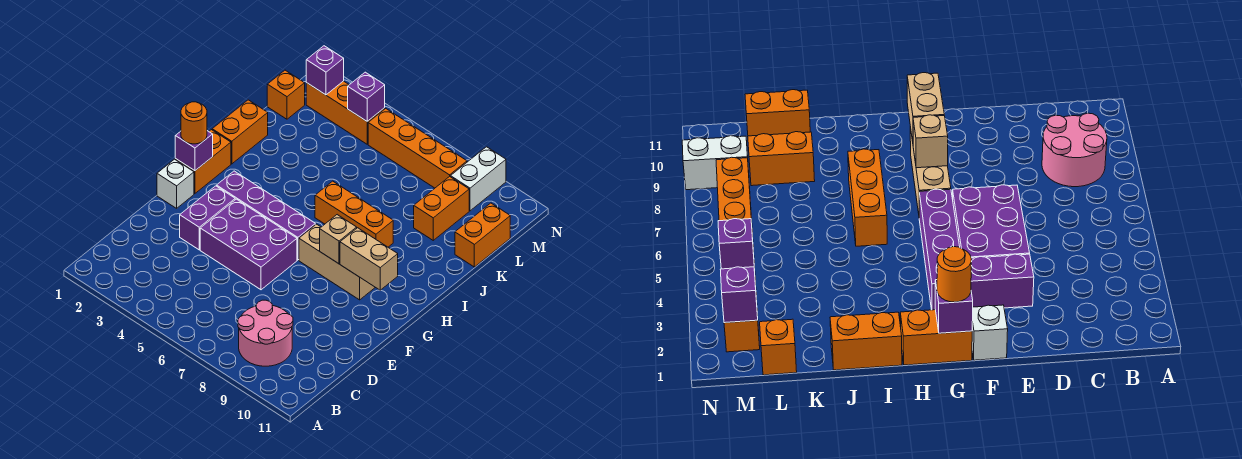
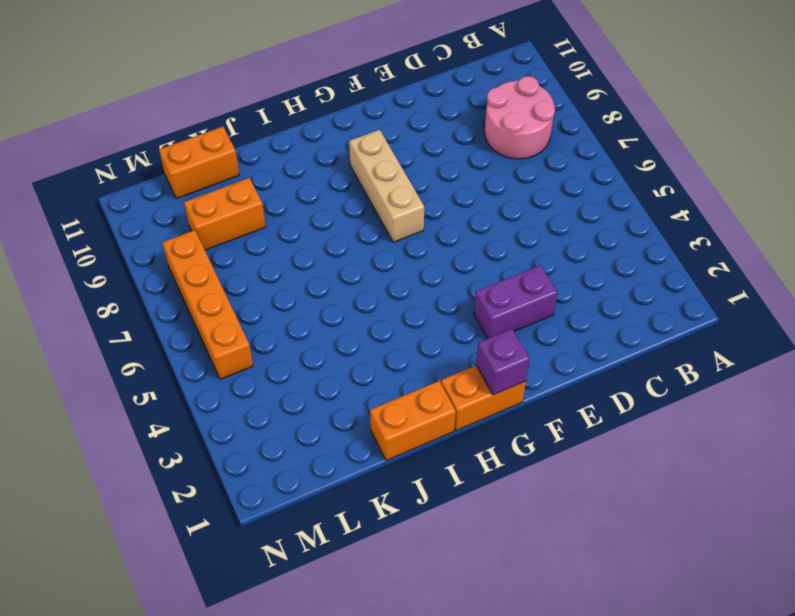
none -> purple brick E4:F6 level 1
none -> white brick F1 level 1
none -> purple brick G3:G6 level 1

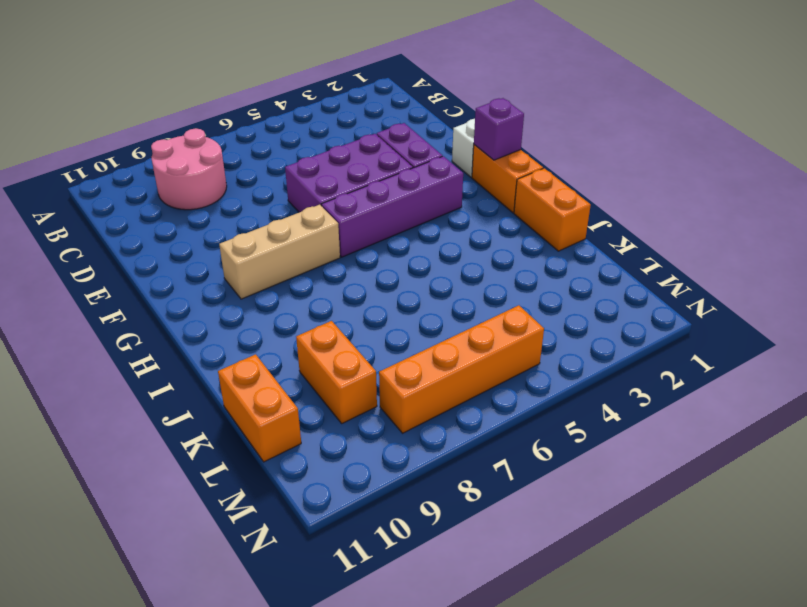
none -> orange brick I6:I8 level 1
none -> orange brick L1 level 1
none -> orange brick M2:M4 level 1

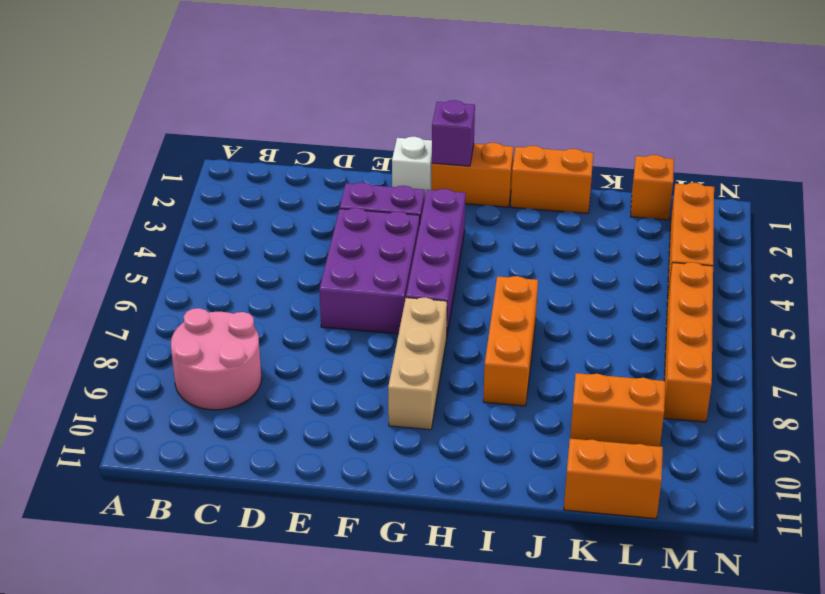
none -> white brick M9:N9 level 1
none -> tan brick G8 level 2
none -> tan brick G9:G10 level 2

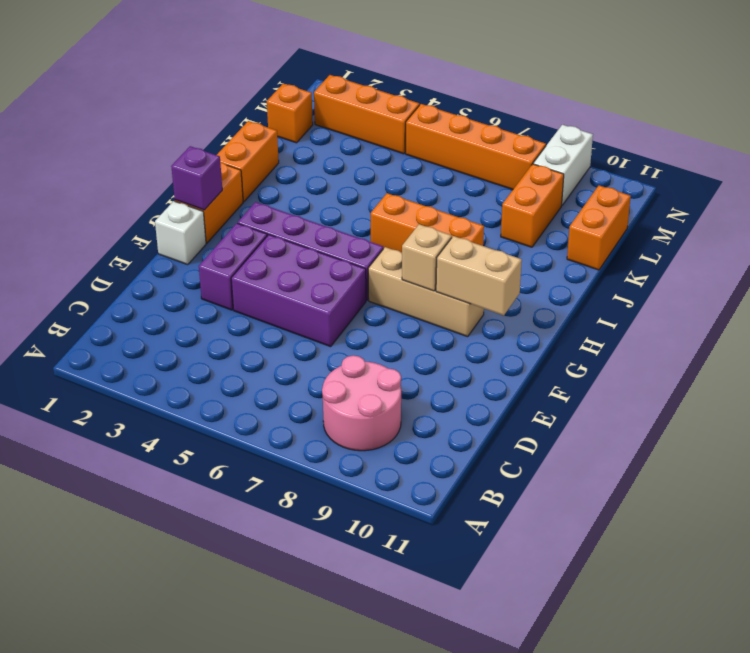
none -> purple brick M2 level 2
none -> purple brick M4 level 2
none -> orange round brick G1 level 3

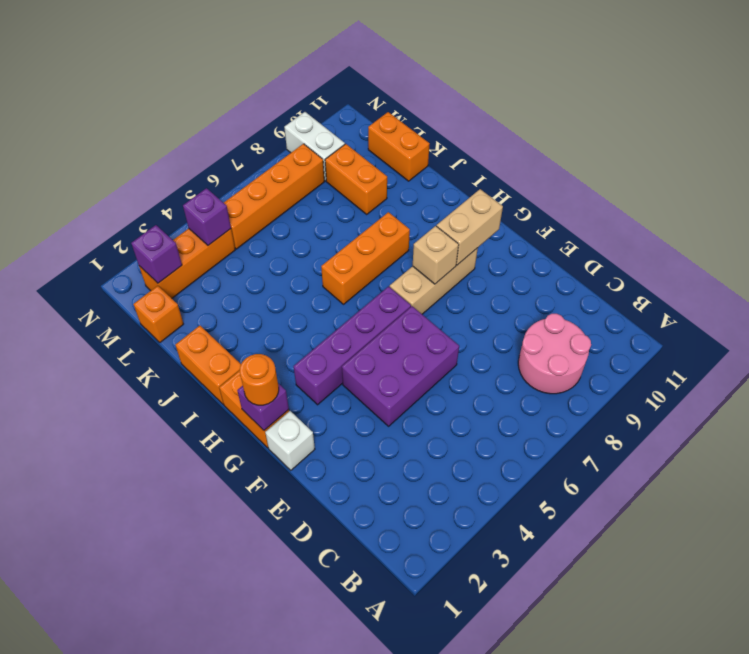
none -> purple brick E3:F3 level 1

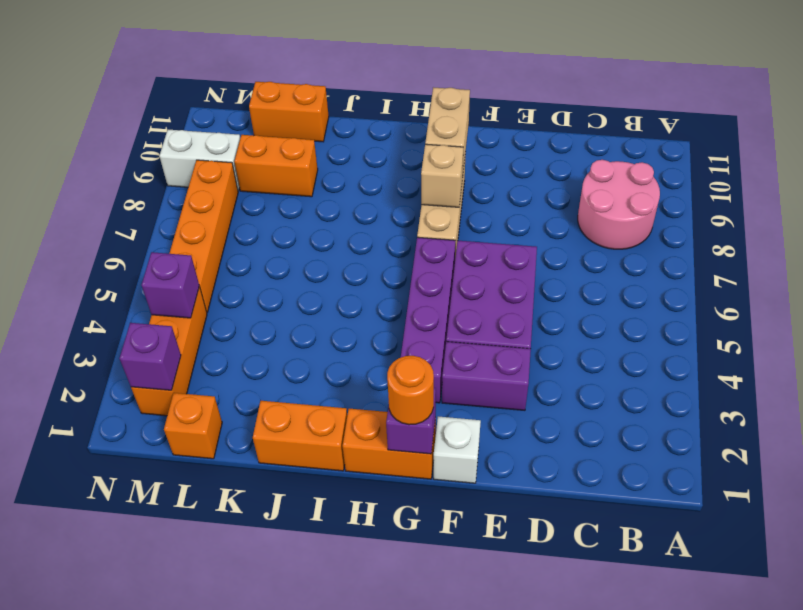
none -> orange brick I6:I8 level 1

